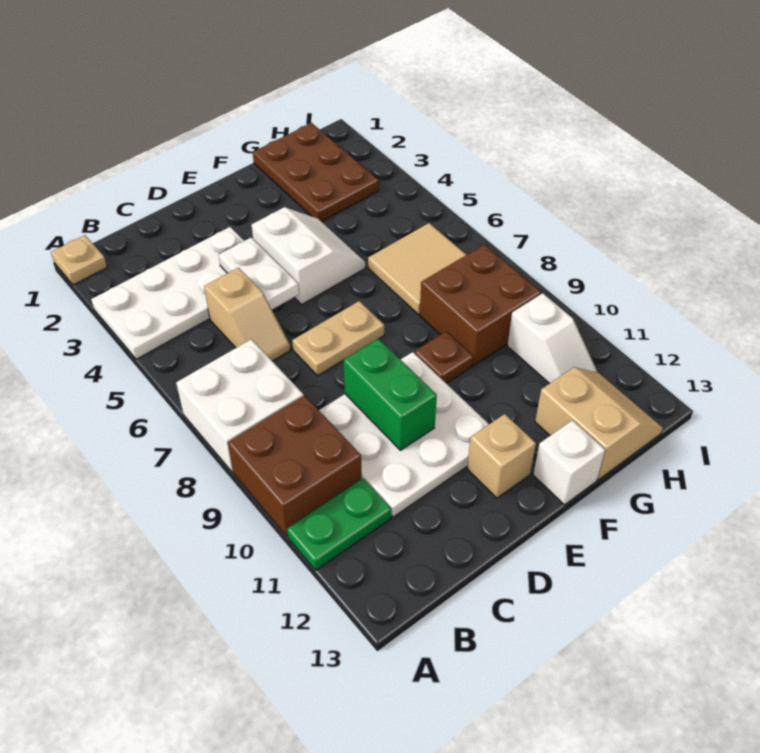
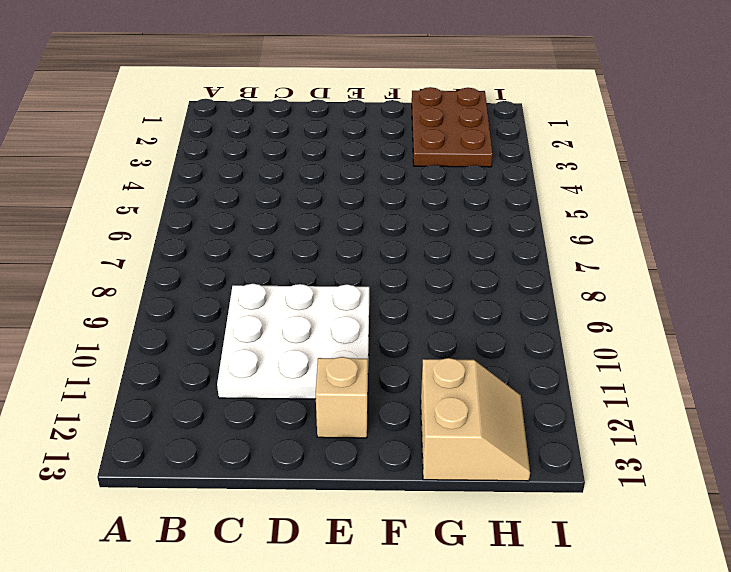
none -> tan plate A1 level 1
none -> white plate A3:D4 level 1
none -> white brick A7:B8 level 1

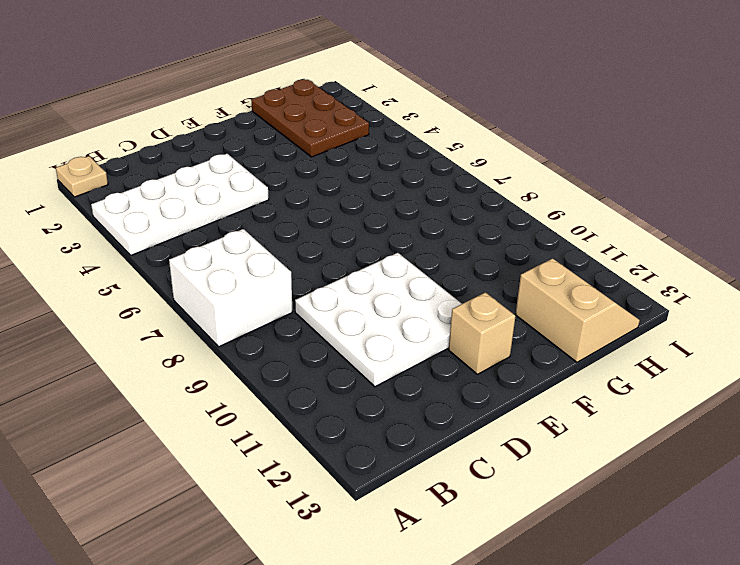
none -> brown brick A9:B10 level 1
none -> green plate A11:B11 level 1
none -> tan slope C5:C6 level 1 top 5

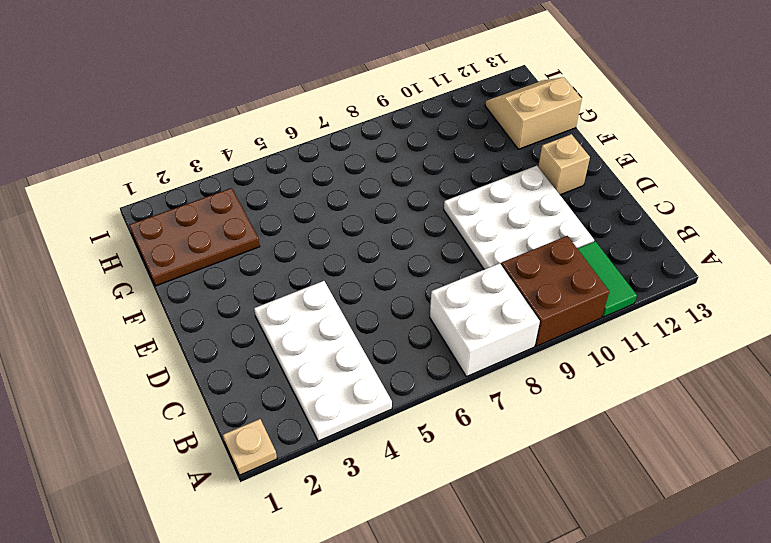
green tile A11:B11 level 1 -> green plate A11:B11 level 1
none -> tan slope C5:C6 level 1 top 5
none -> tan plate D7:E7 level 1
none -> white slope E4:F5 level 1 top E

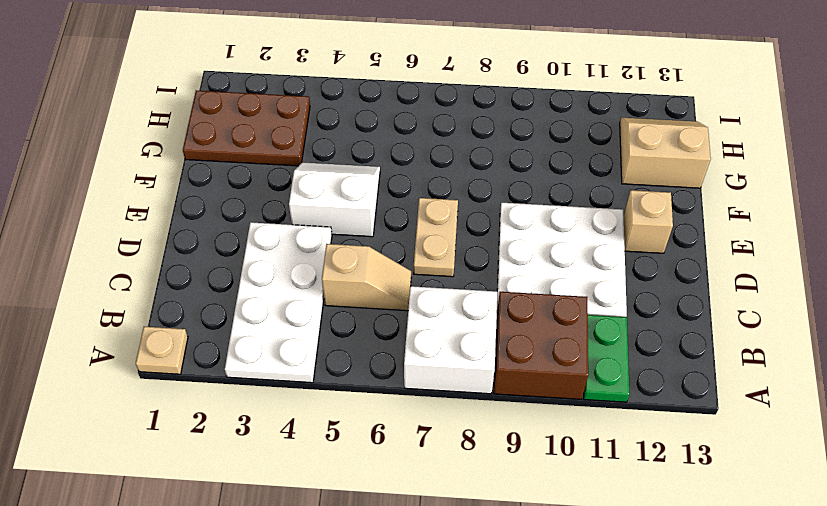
none -> brown plate F9 level 1
none -> white brick F13 level 1
none -> tan tile G6:H7 level 1

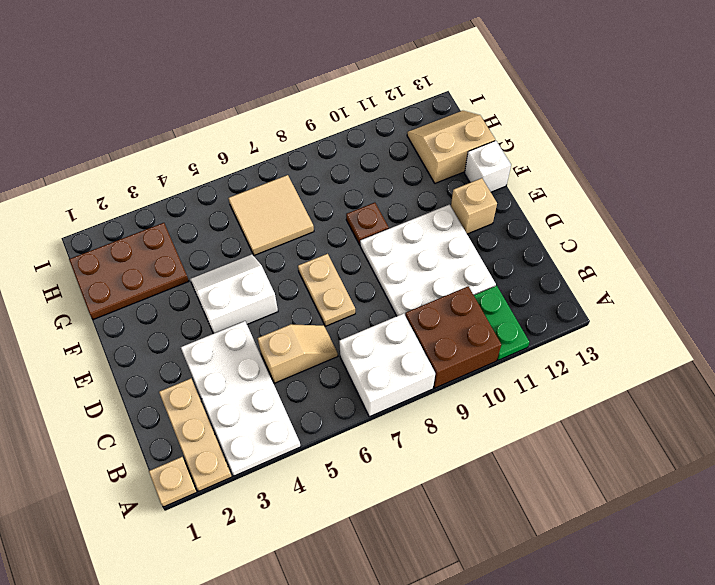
tan plate A2:C2 level 1 -> none
none -> brown brick G8:H9 level 1
none -> white slope H10:H11 level 1 top 10
none -> white plate D4:D5 level 2

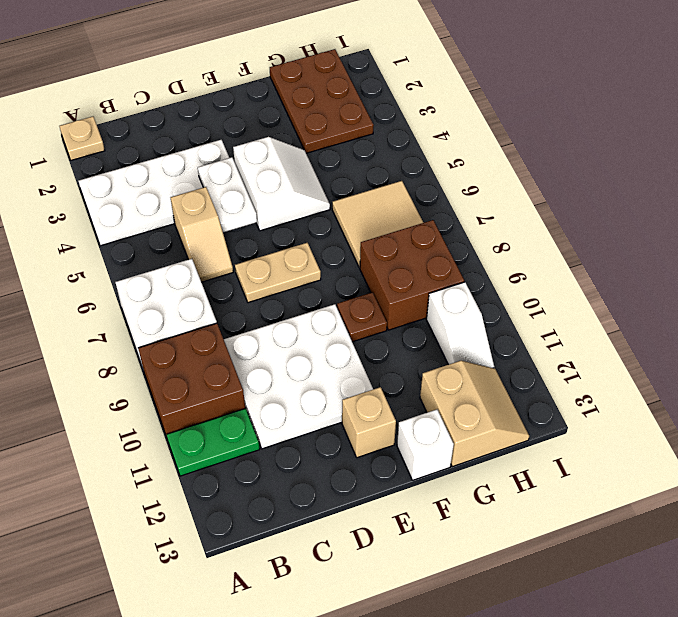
none -> green brick D9:D10 level 2

